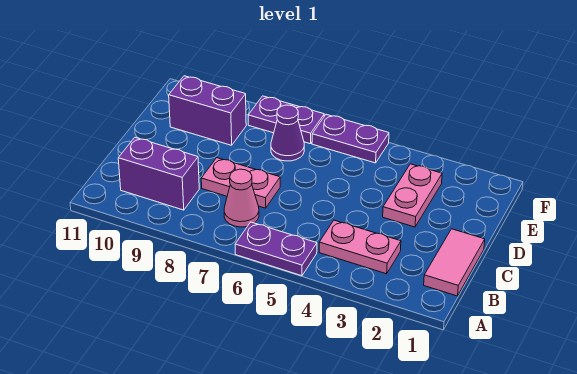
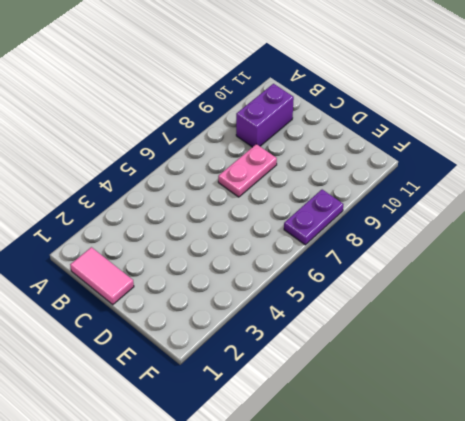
none -> purple plate A5:A6 level 1
none -> pink plate B3:B4 level 1

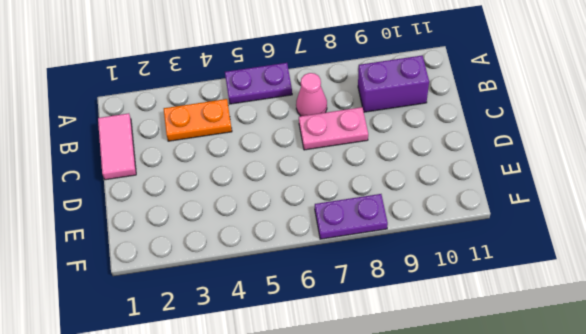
orange plate B3:B4 level 1 -> pink plate B3:B4 level 1
none -> pink plate D3:E3 level 1
none -> purple cone E7 level 1

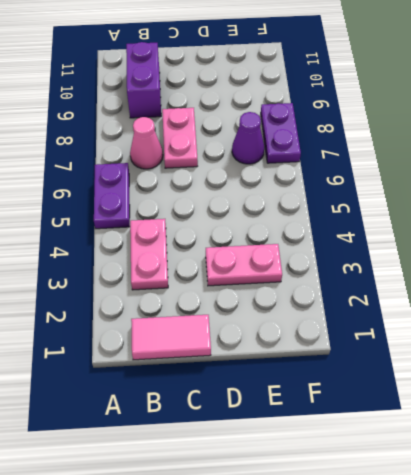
none -> purple brick E9:E10 level 1
none -> purple plate F5:F6 level 1

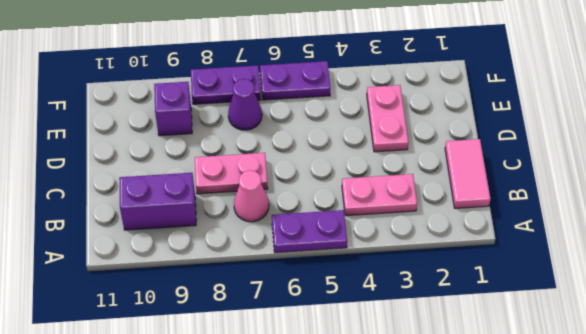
purple brick E9 level 1 -> purple brick E9:E10 level 1

